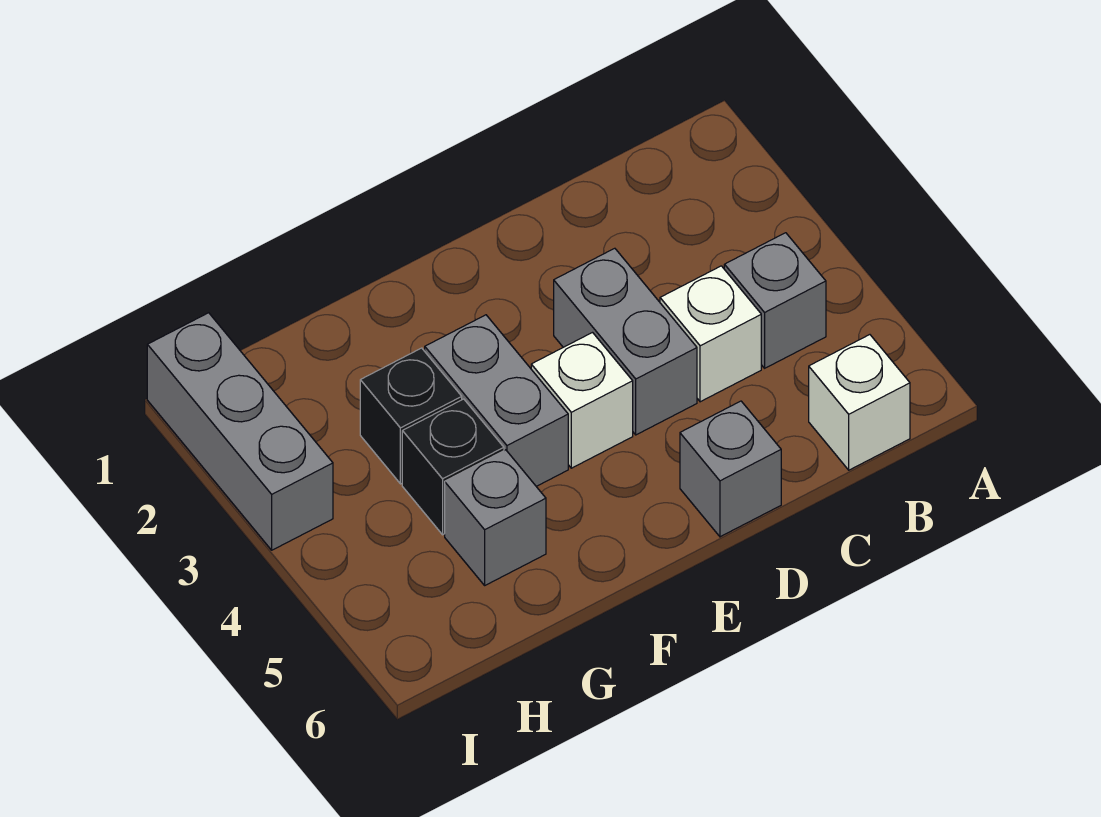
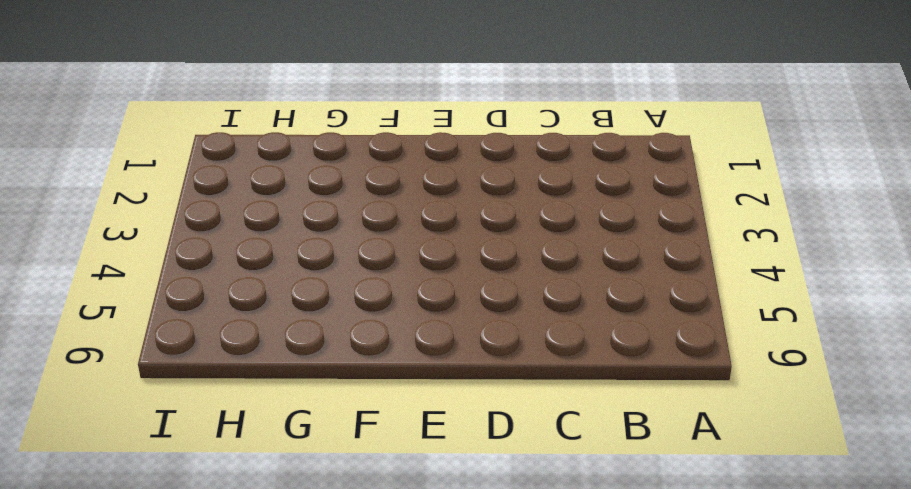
none -> grey brick B4 level 1
none -> white brick B6 level 1

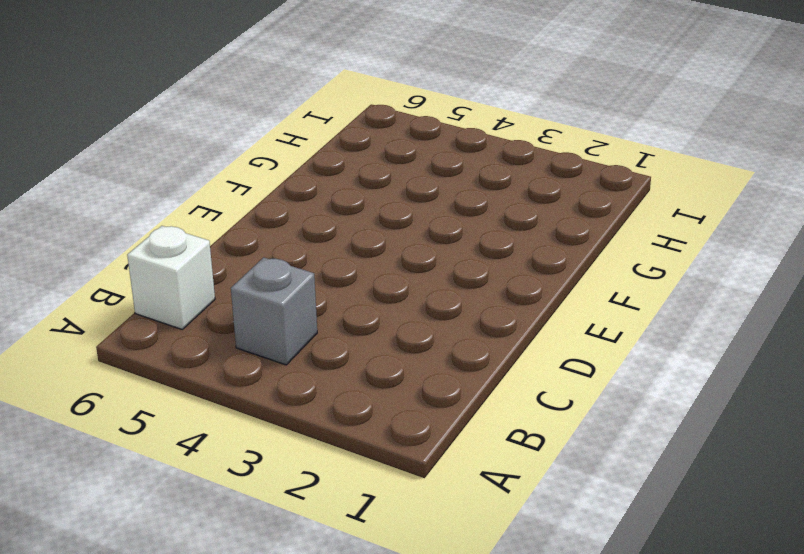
none -> white brick C4 level 1
none -> grey brick D3:D4 level 1

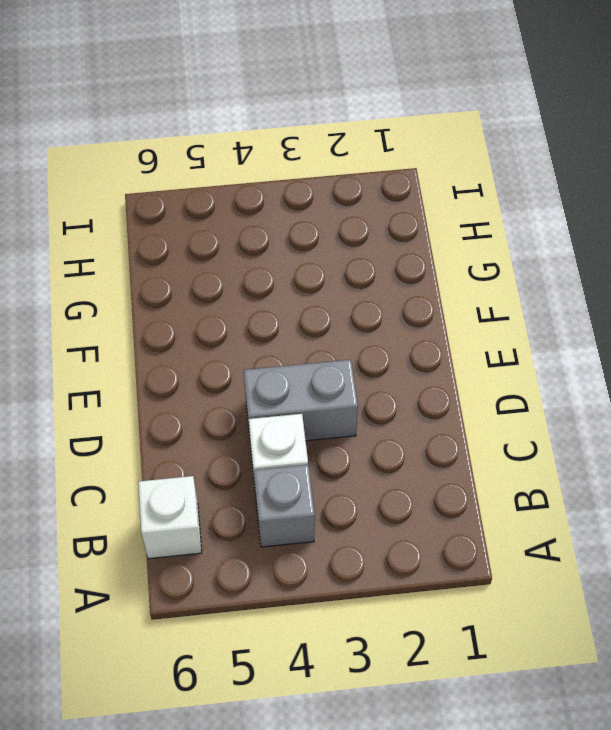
none -> grey brick D6 level 1
none -> white brick E4 level 1

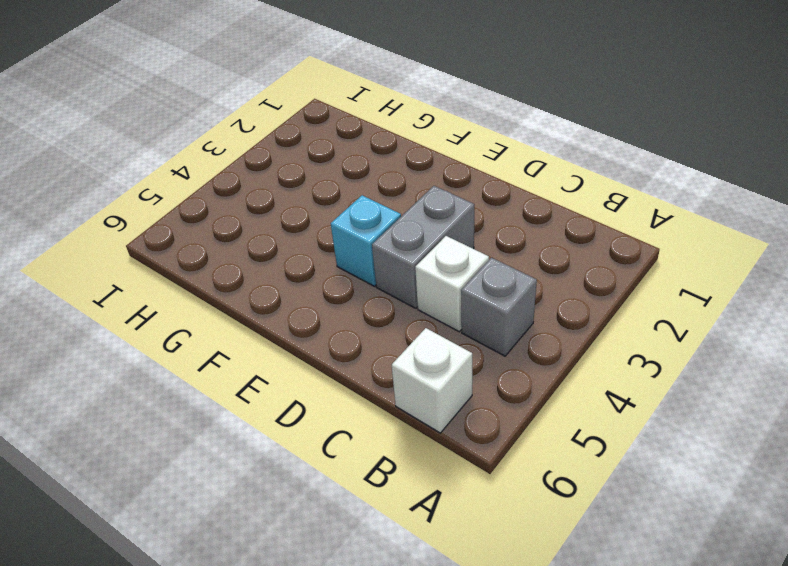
cyan brick E4 level 1 -> white brick E4 level 1
none -> grey brick D6 level 1
none -> grey brick F3:F4 level 1

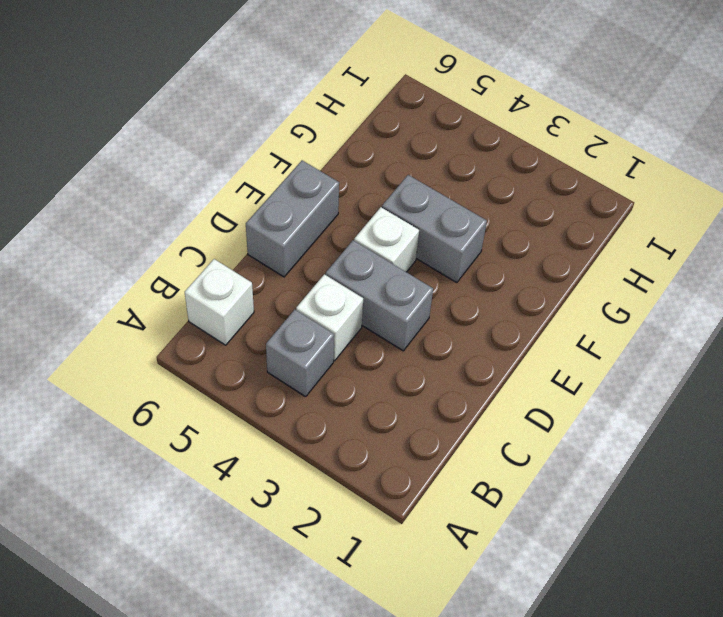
grey brick D6:E6 level 1 -> grey brick D6 level 1
none -> black brick G3 level 1
none -> black brick G4 level 1

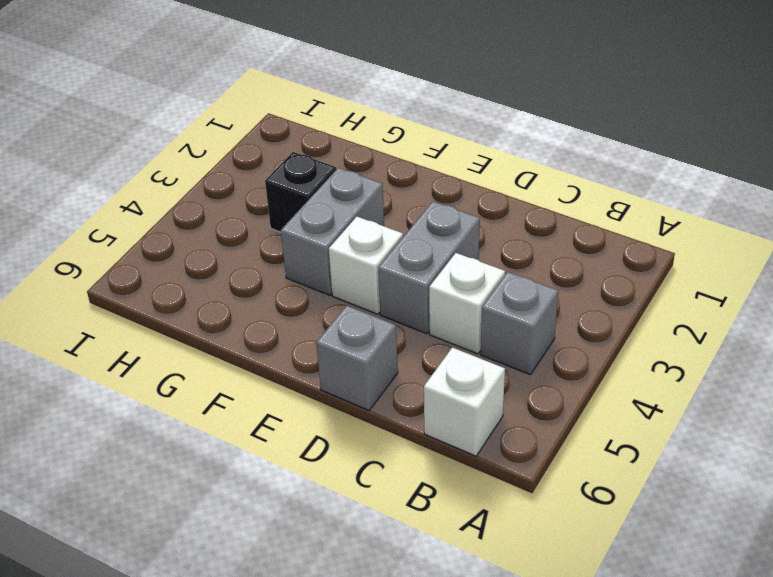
none -> black brick G4 level 1
none -> grey brick G5 level 1

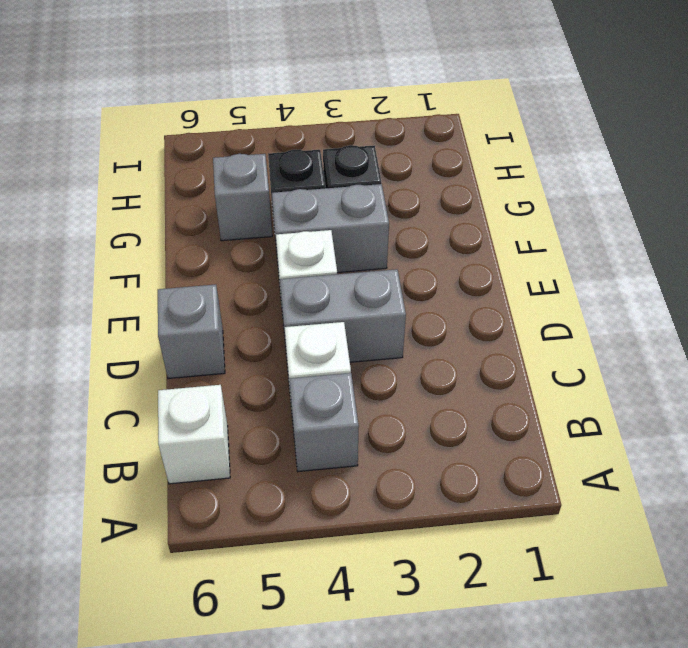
none -> grey brick I1:I3 level 1

